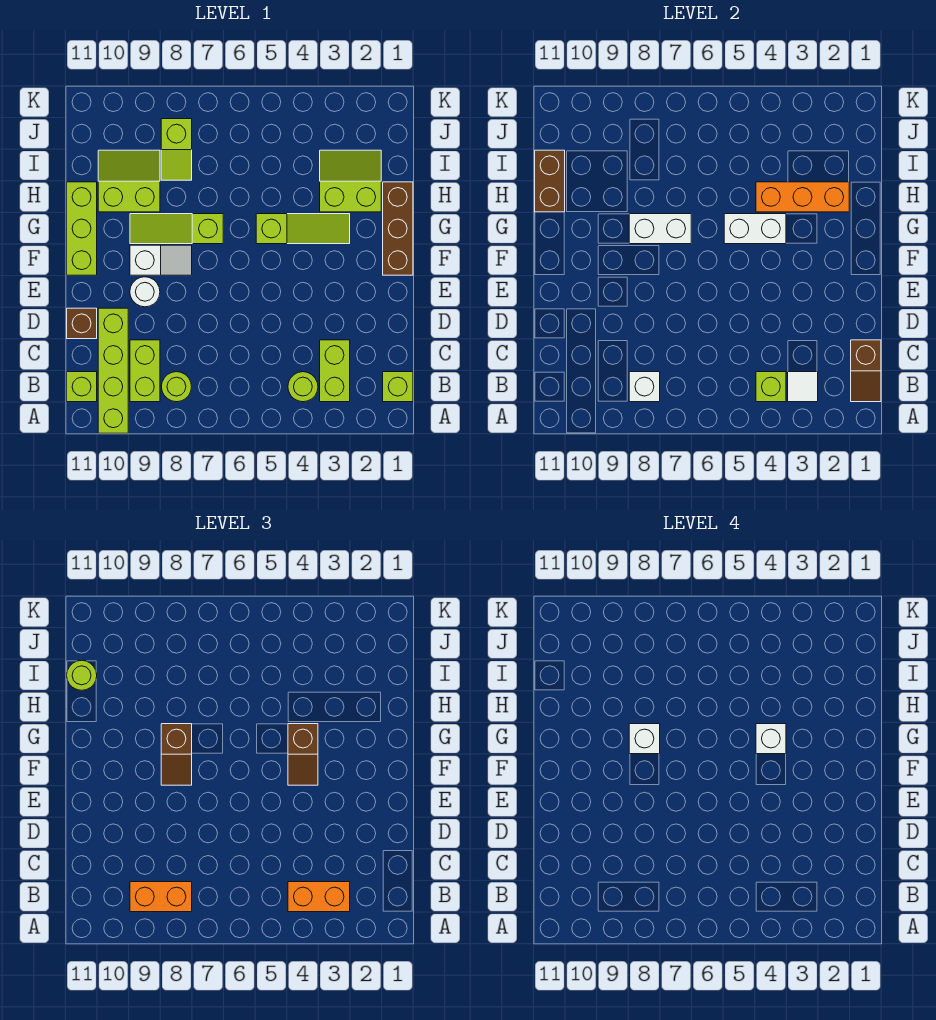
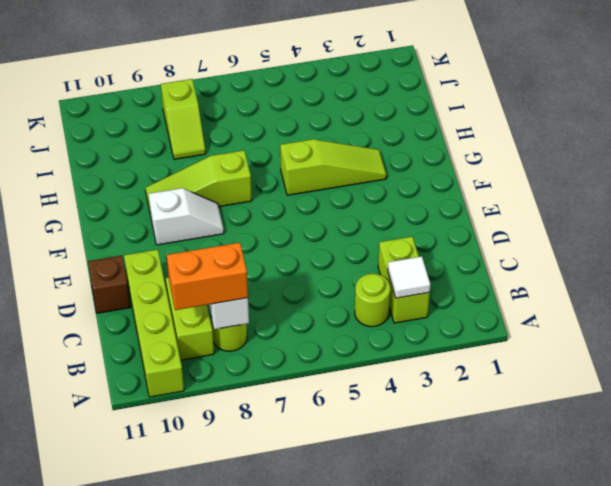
none -> lime brick B1 level 1
none -> lime brick B11 level 1
none -> white round brick E9 level 1
none -> brown brick F1:H1 level 1

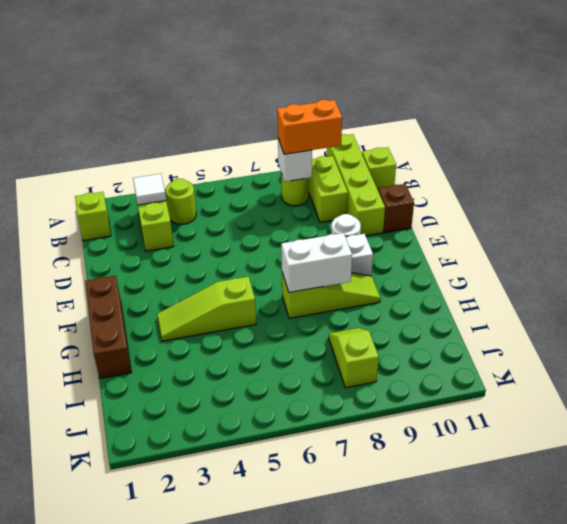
none -> lime brick F11:H11 level 1
none -> lime slope H2:I3 level 1 top H
none -> lime slope H9:I10 level 1 top H
none -> brown slope B1:C1 level 2 top C

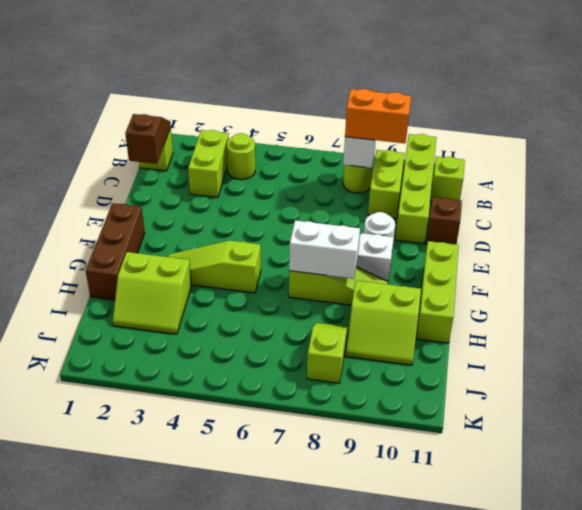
none -> white tile B3 level 2
none -> lime brick B4 level 2
none -> white brick G4:G5 level 2
none -> orange brick H2:H4 level 2

